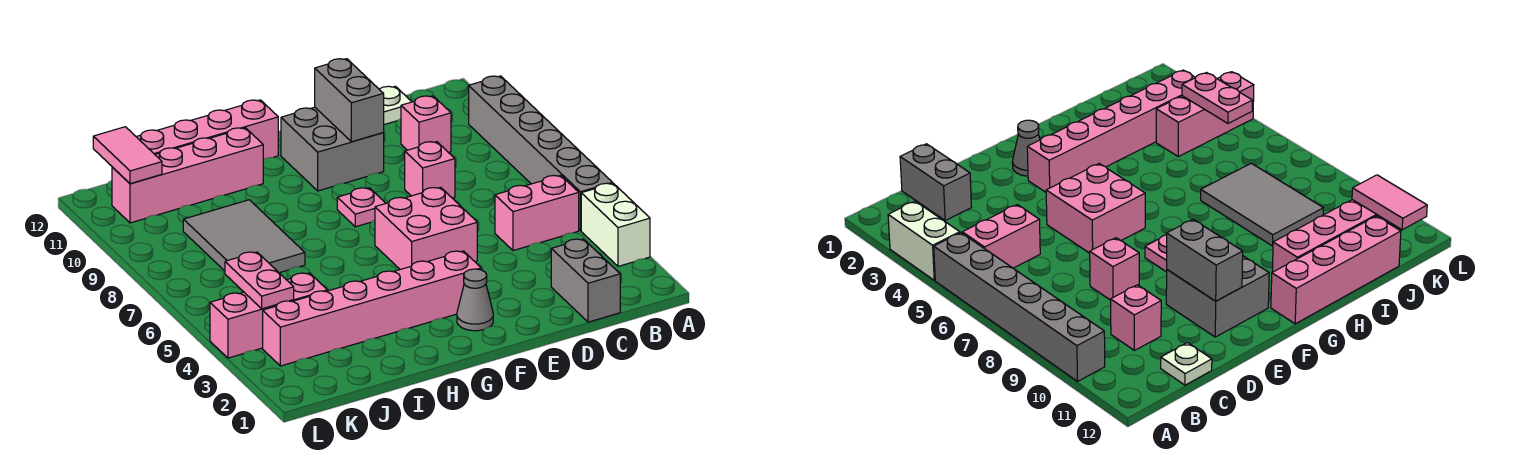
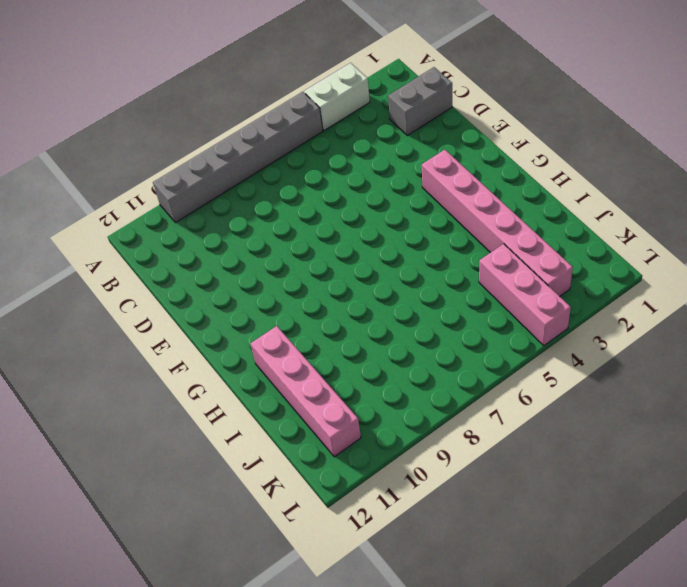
none -> pink brick B5:C5 level 1
none -> pink brick C10 level 1
none -> white plate C12 level 1

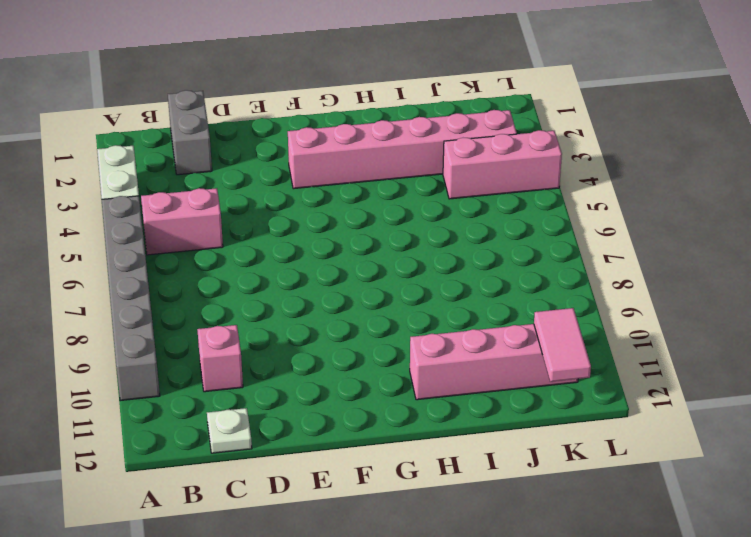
none -> pink brick D8 level 1
none -> pink brick E5:F6 level 1
none -> grey brick E10:F11 level 1

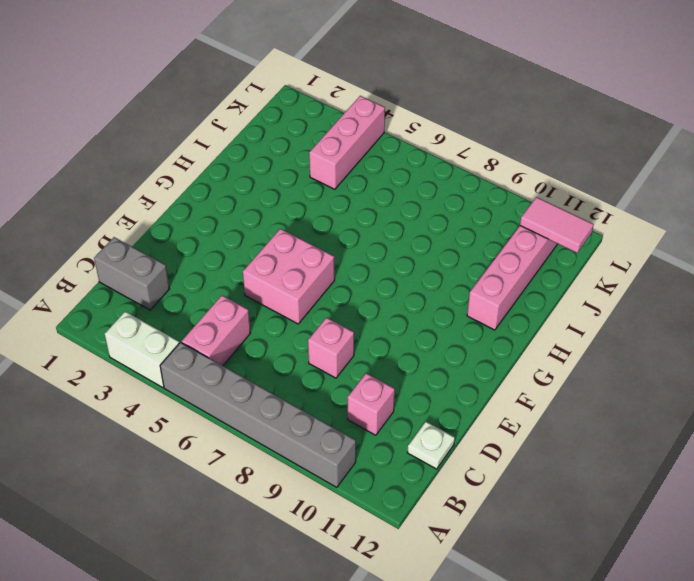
none -> grey brick E10:F11 level 1
none -> grey cone F2 level 1
none -> pink brick F3:K3 level 1

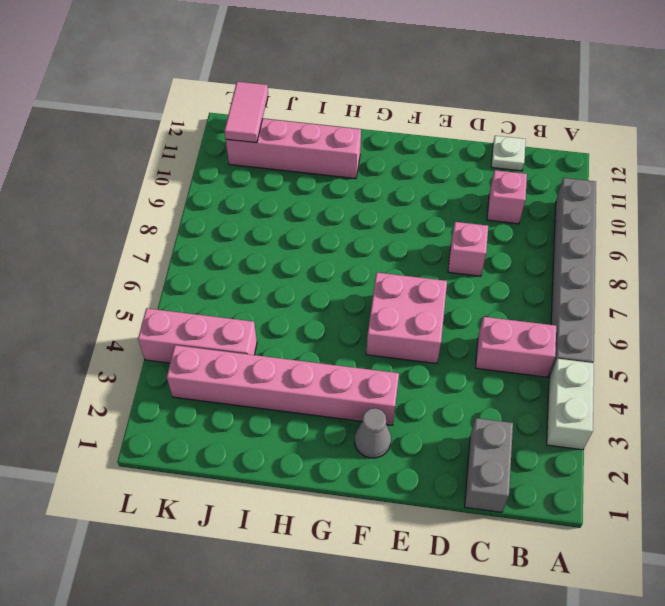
none -> grey brick E10:F11 level 1
none -> pink plate F8 level 1
none -> pink brick G12:J12 level 1

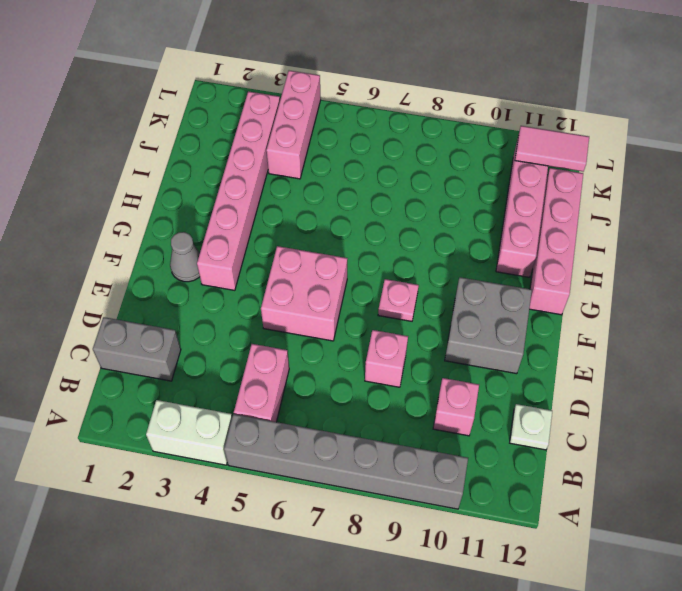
none -> grey tile I7:J9 level 1
none -> grey brick E10:E11 level 2
none -> pink plate K4:K5 level 2

